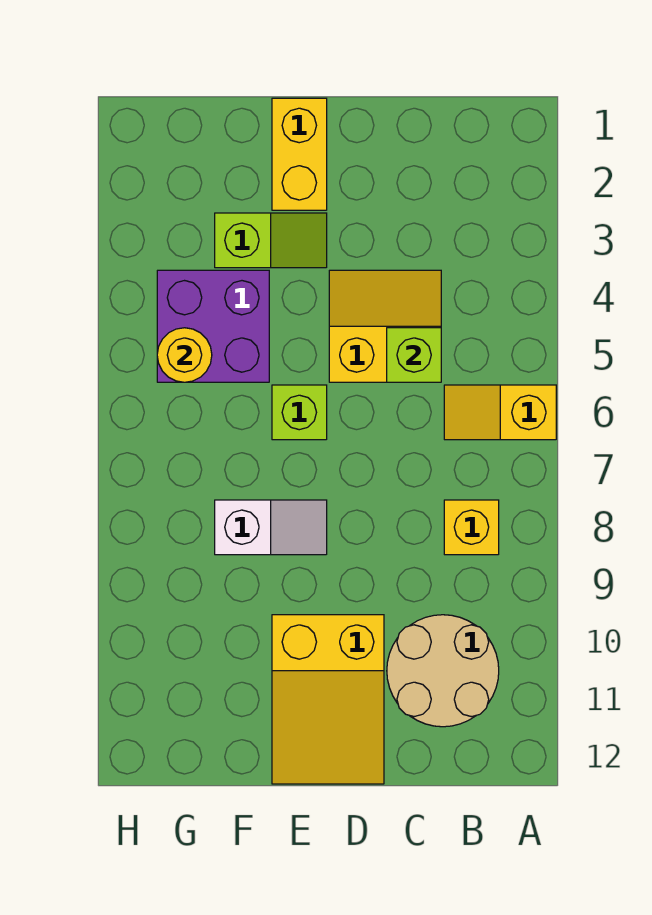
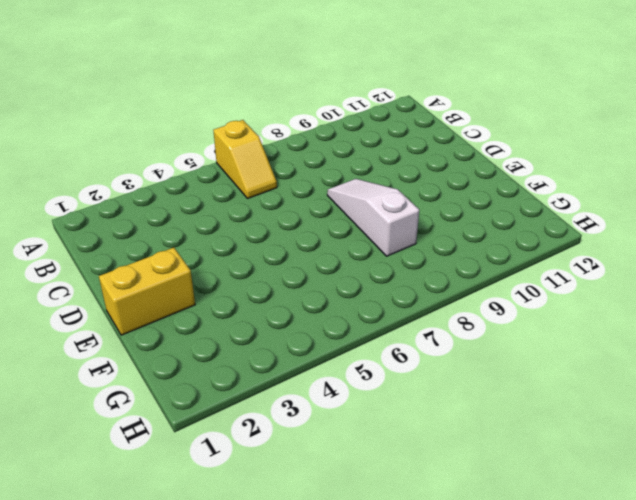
white slope D8:F8 level 1 top F -> white slope E8:F8 level 1 top F
none -> yellow brick B8 level 1
none -> tan round brick B10:C11 level 1
none -> yellow slope C4:D5 level 1 top 5

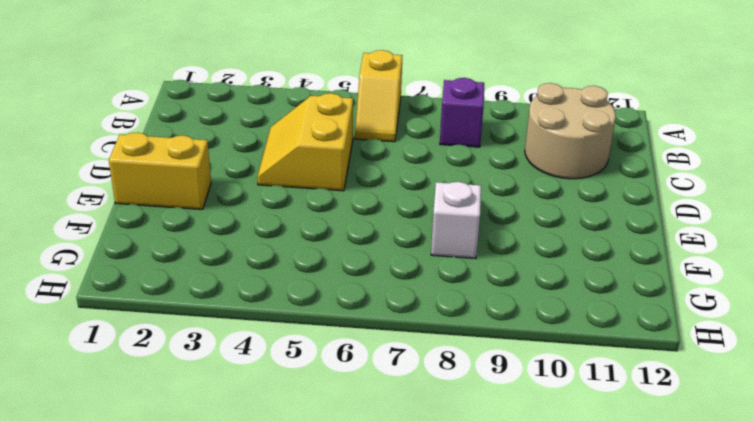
purple brick B8 level 1 -> yellow brick B8 level 1
none -> yellow slope D10:E12 level 1 top 10
none -> lime slope E3:F3 level 1 top F
none -> lime brick E6 level 1

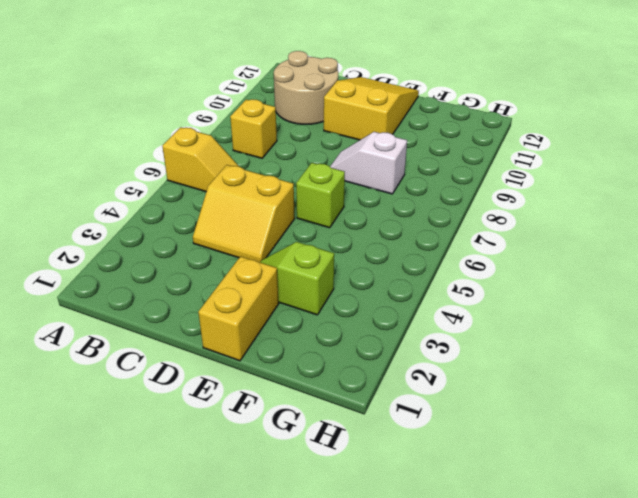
none -> purple brick F4:G5 level 1
none -> lime brick C5 level 2
none -> yellow round brick G5 level 2

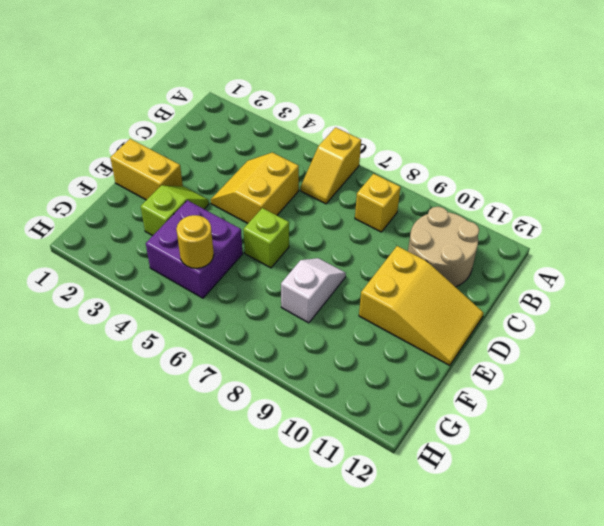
none -> lime brick C5 level 2

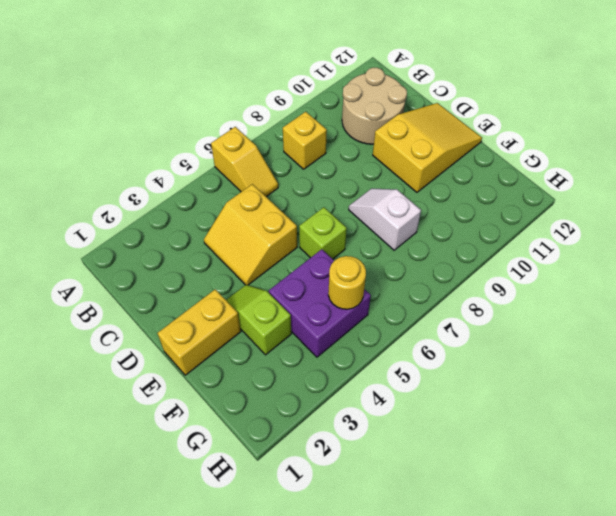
none -> lime brick C5 level 2

